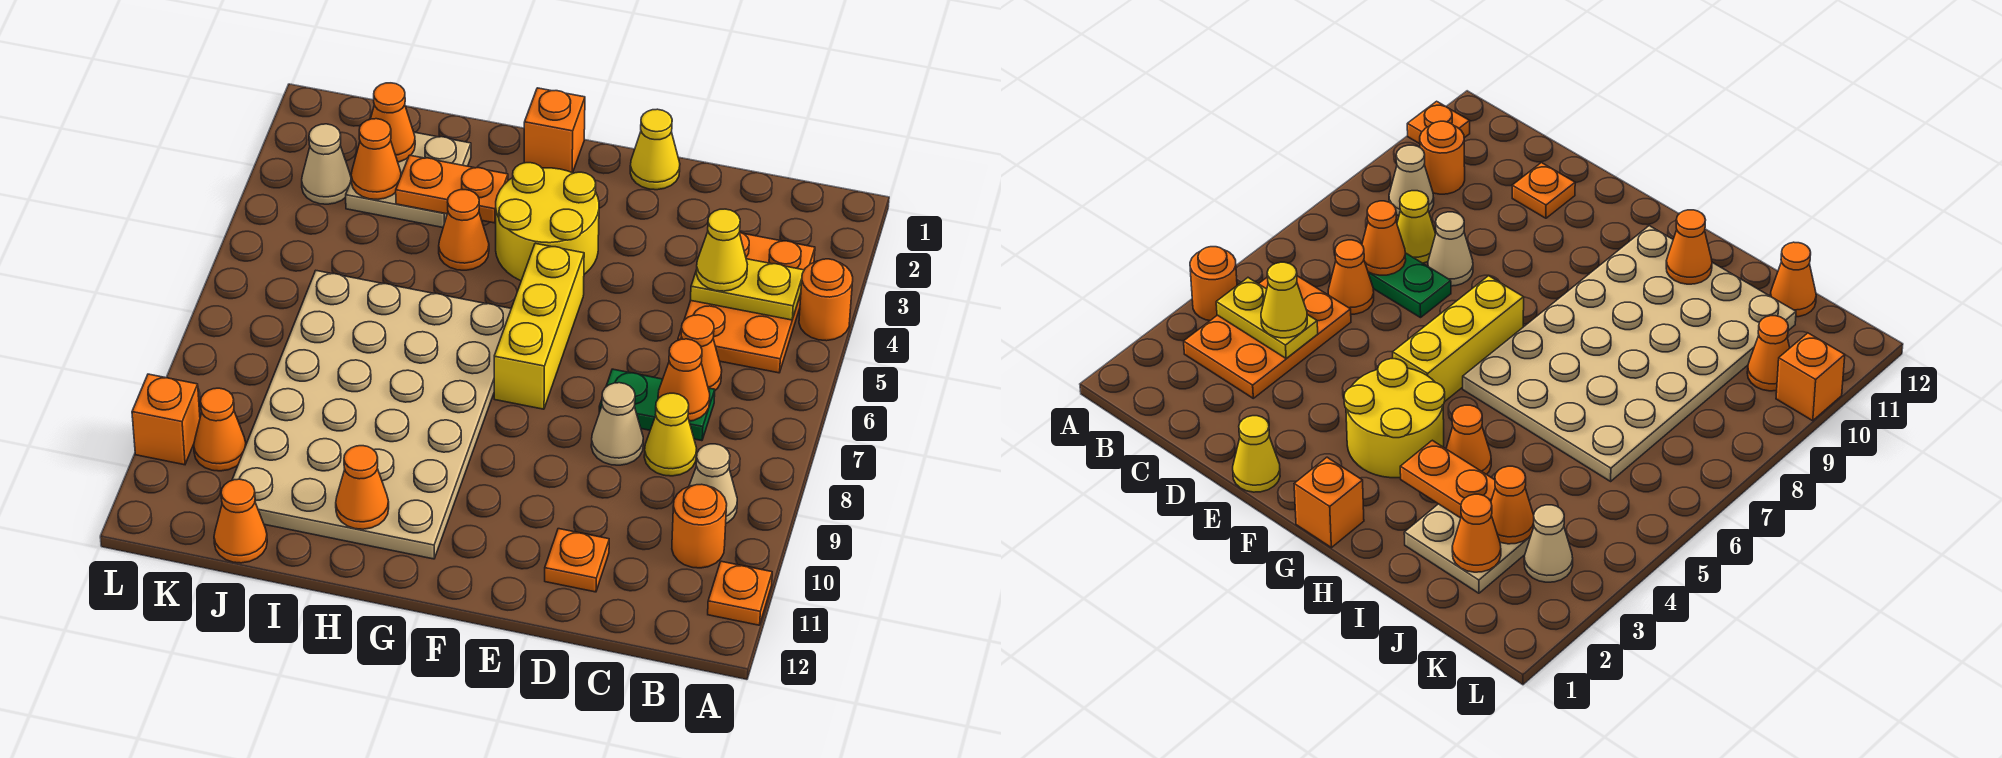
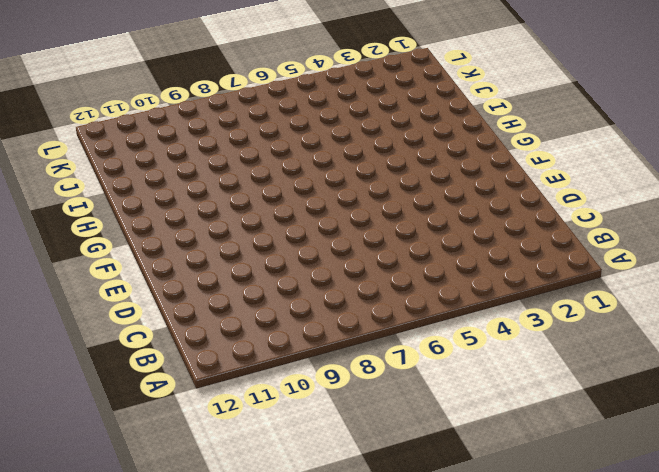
none -> orange round brick A4 level 1
none -> orange plate A11 level 1
none -> orange plate B3:C5 level 1

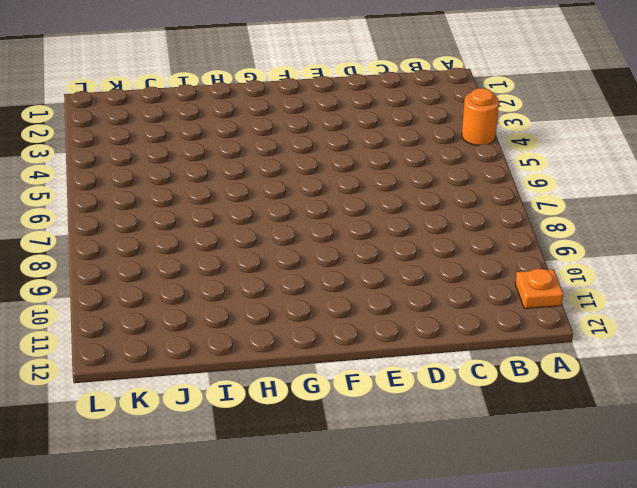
none -> orange plate B3:C5 level 1
none -> tan cone B9 level 1
none -> orange round brick B10 level 1

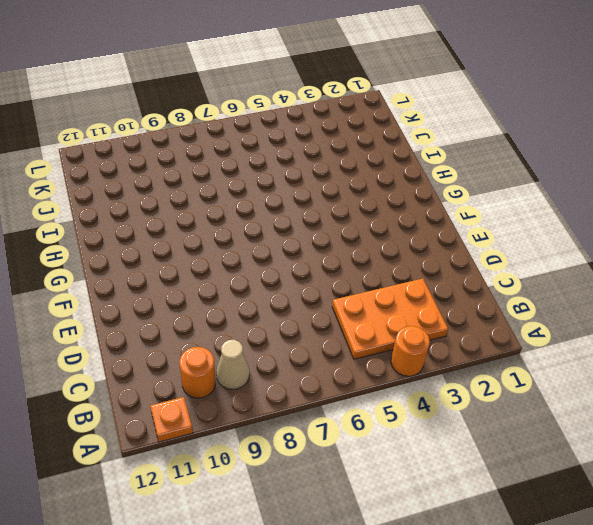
none -> orange cone C6 level 1
none -> green plate C7:D7 level 1
none -> yellow cone C8 level 1

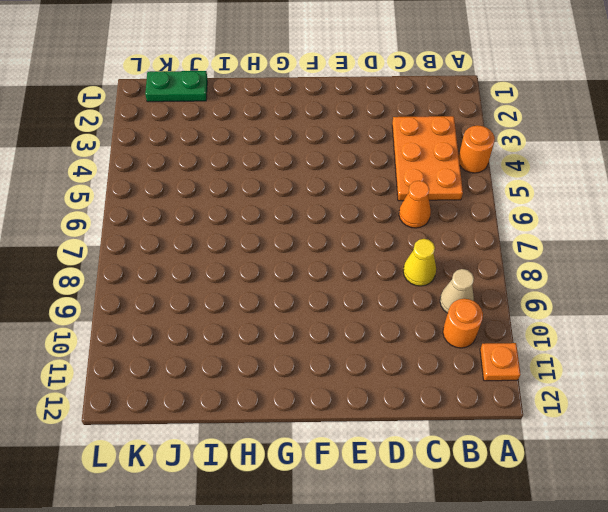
green plate J1:K1 level 1 -> green plate C7:D7 level 1
none -> tan cone D8 level 1
none -> orange plate D11 level 1
none -> yellow cone E1 level 1

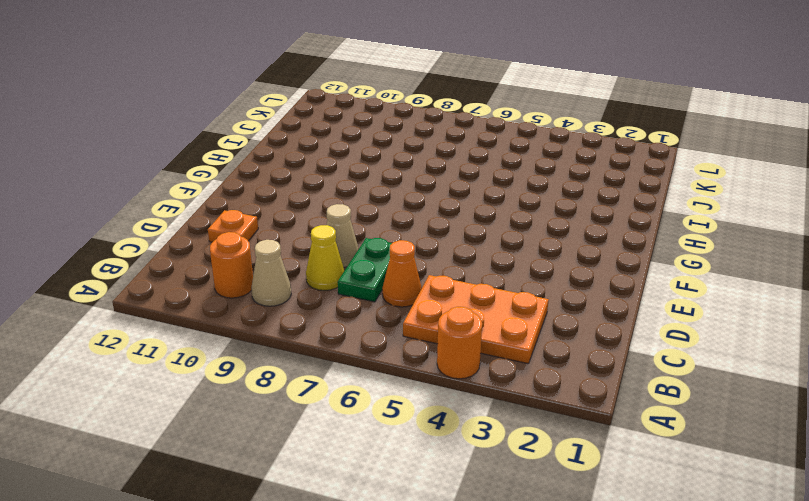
none -> orange plate A11 level 1
none -> yellow cone E1 level 1
none -> yellow round brick F3:G4 level 1

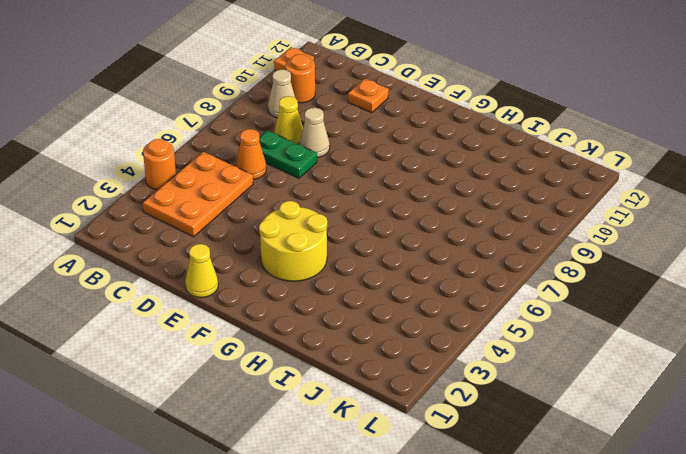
none -> yellow brick F5:F7 level 1
none -> orange brick G1 level 1
none -> tan plate G6:J11 level 1

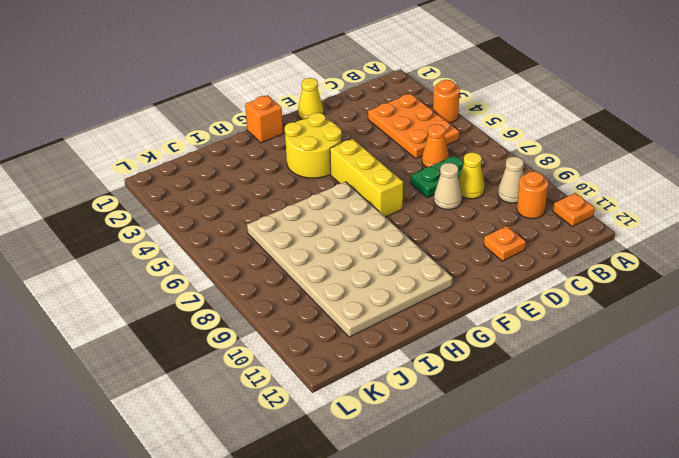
none -> orange cone H4 level 1
none -> tan plate I2:J3 level 1
none -> orange cone J12 level 1

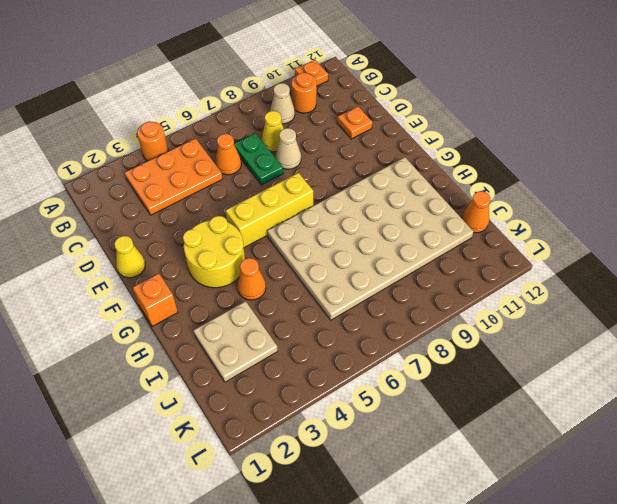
none -> tan cone K3 level 1
none -> orange cone K10 level 1
none -> orange brick L10 level 1

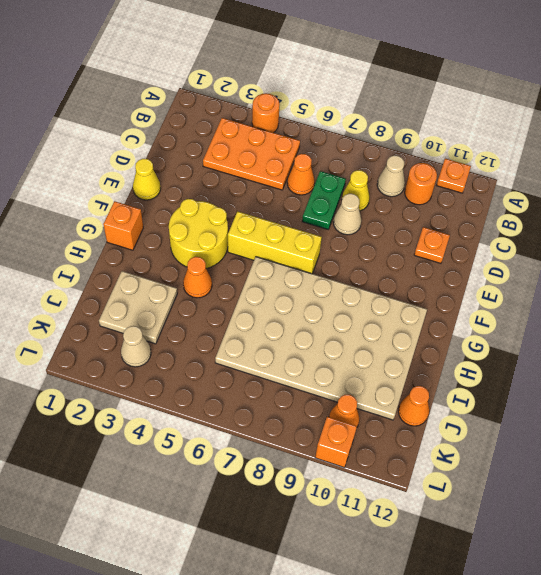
none -> yellow plate B4:C4 level 2
none -> orange cone C7 level 2
none -> orange plate H3:I3 level 2

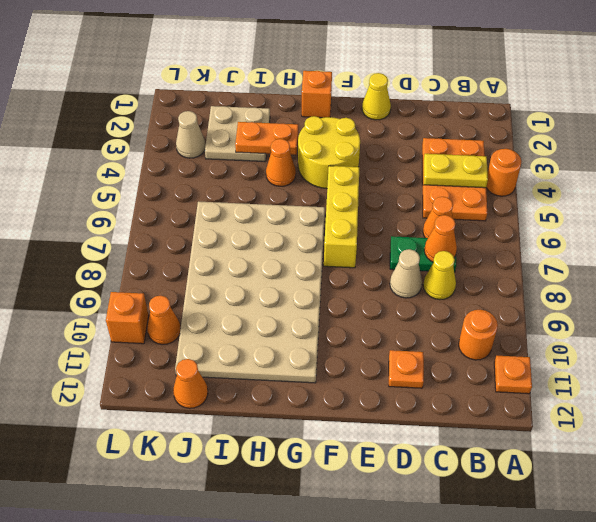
none -> tan cone B9 level 1
none -> orange cone H11 level 2
none -> orange cone J2 level 2

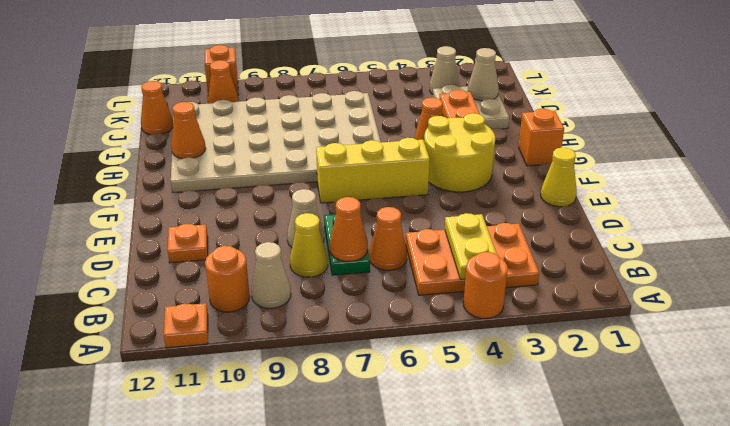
tan cone J2 level 2 -> orange cone J2 level 2
none -> orange cone J3 level 2
none -> yellow cone C4 level 3

